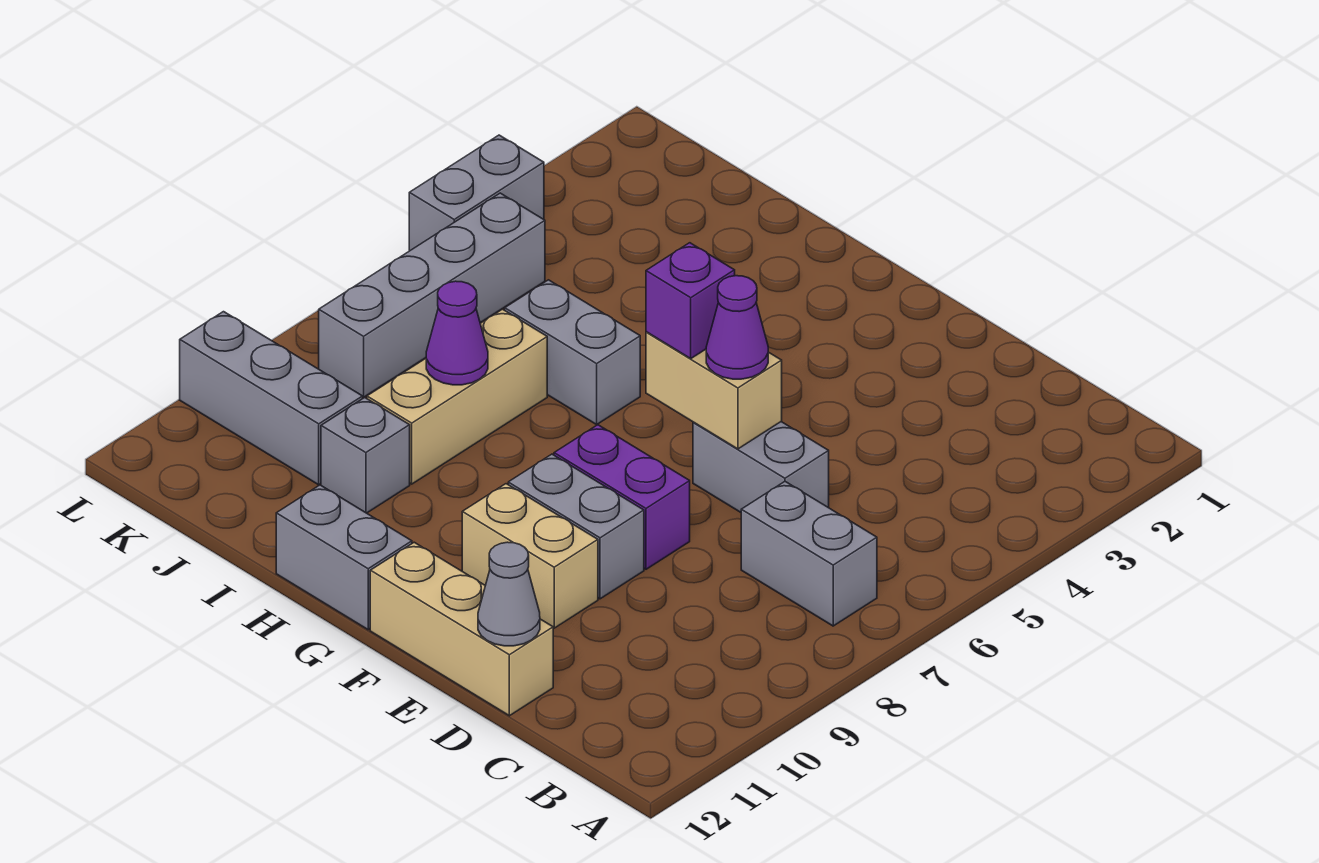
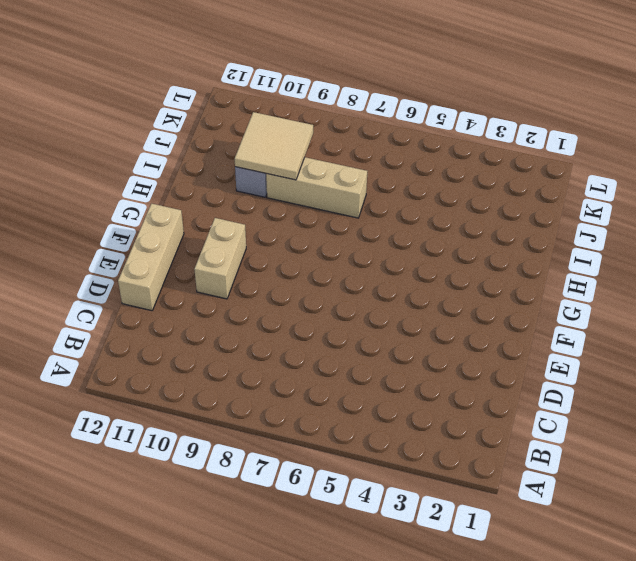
tan tile I9:J10 level 2 -> none
none -> grey brick B7:C7 level 1
none -> grey brick D6:E6 level 1
none -> purple brick E8:F8 level 1

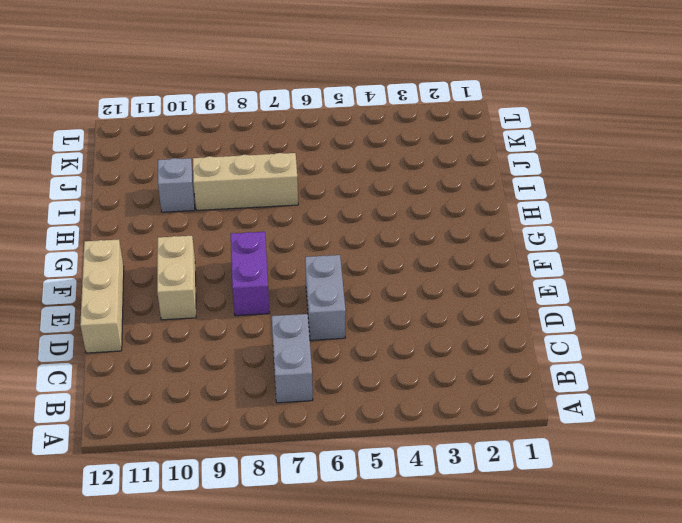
none -> grey brick E9:F9 level 1
none -> grey brick G12:H12 level 1
none -> grey brick H6:I6 level 1

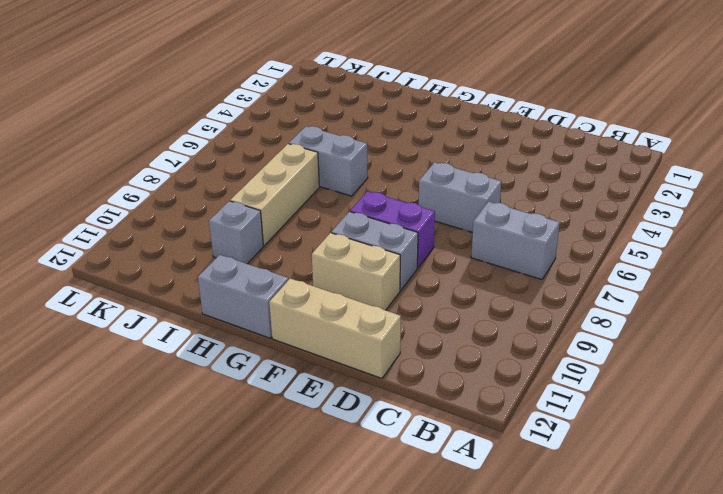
none -> grey brick J10:L10 level 1
none -> grey brick K5:K8 level 1
none -> grey brick L4:L5 level 1

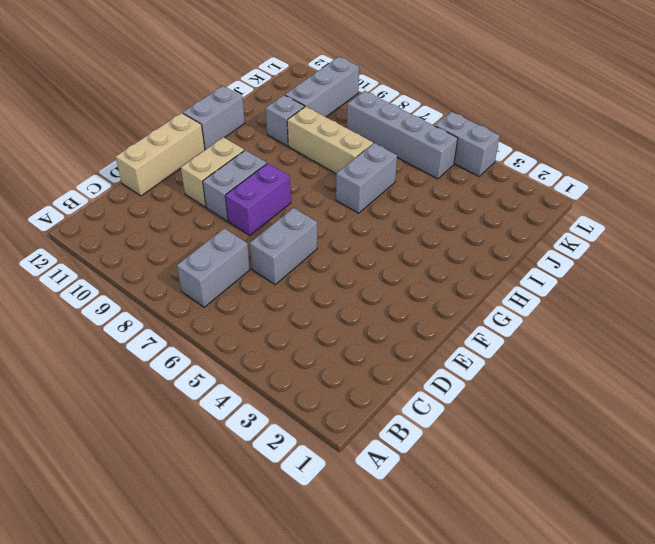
none -> grey cone D12 level 2
none -> tan brick E6:F6 level 2
none -> purple cone I8 level 2

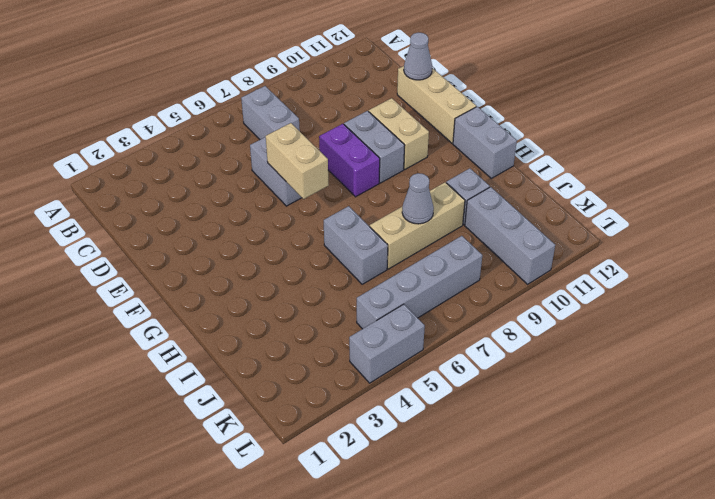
grey cone I8 level 2 -> purple cone I8 level 2
none -> purple cone E6 level 3
none -> purple brick F6 level 3

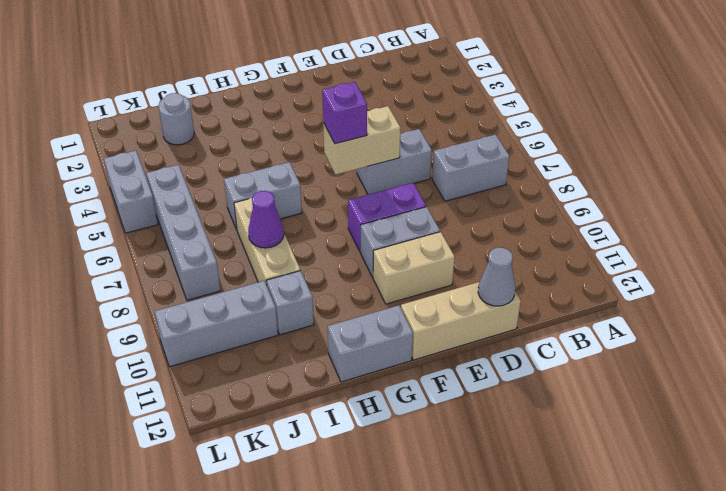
grey round brick J2 level 1 -> none
none -> purple cone E6 level 3

